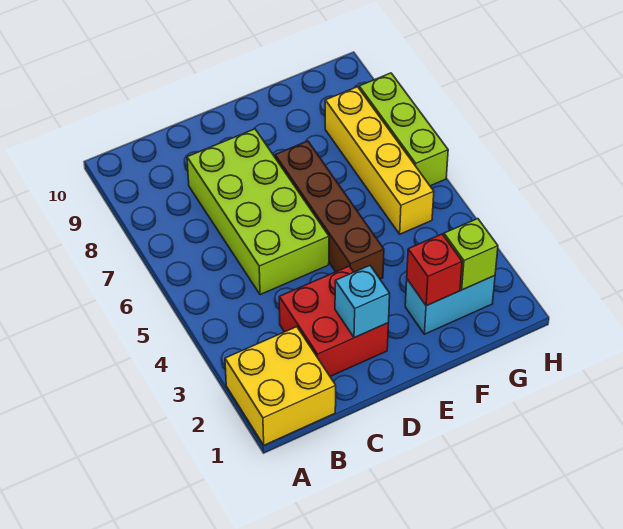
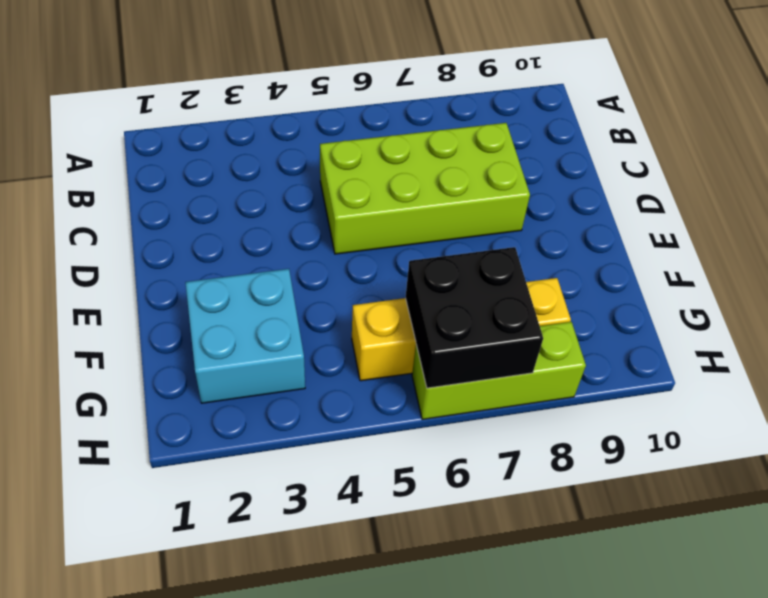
cyan brick F2:G3 level 1 -> cyan brick F2:G2 level 1
black brick G6:H7 level 2 -> none
none -> yellow brick A1:B2 level 1
none -> red brick C2:D3 level 1

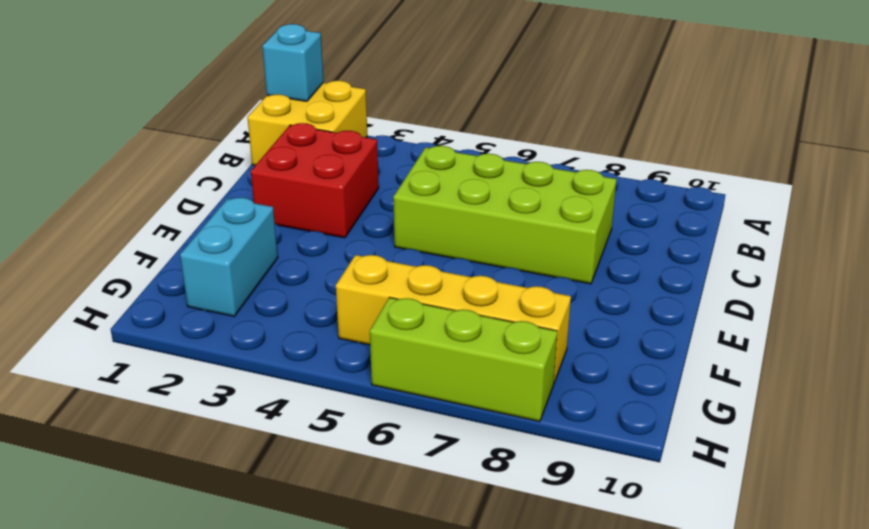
cyan brick A1 level 2 -> cyan brick D2 level 2
none -> brown brick E4:E7 level 1
none -> red brick F2 level 2

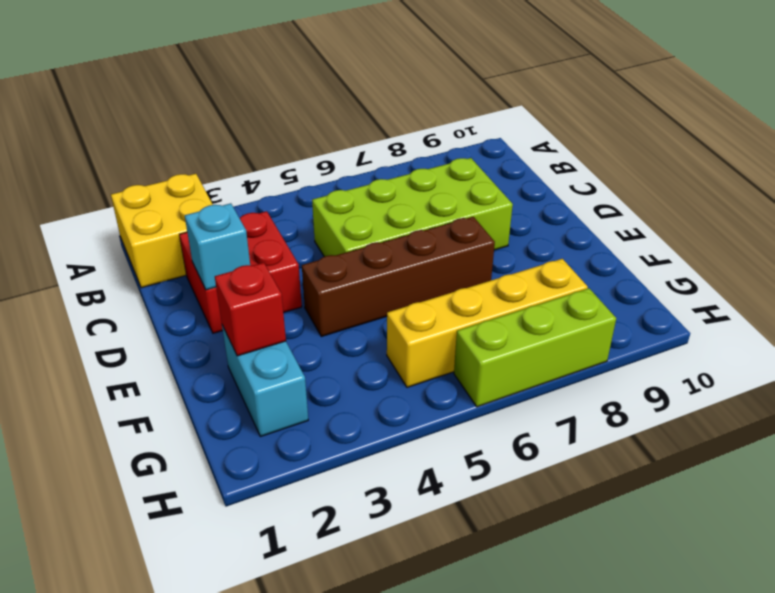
none -> lime brick G2 level 2

